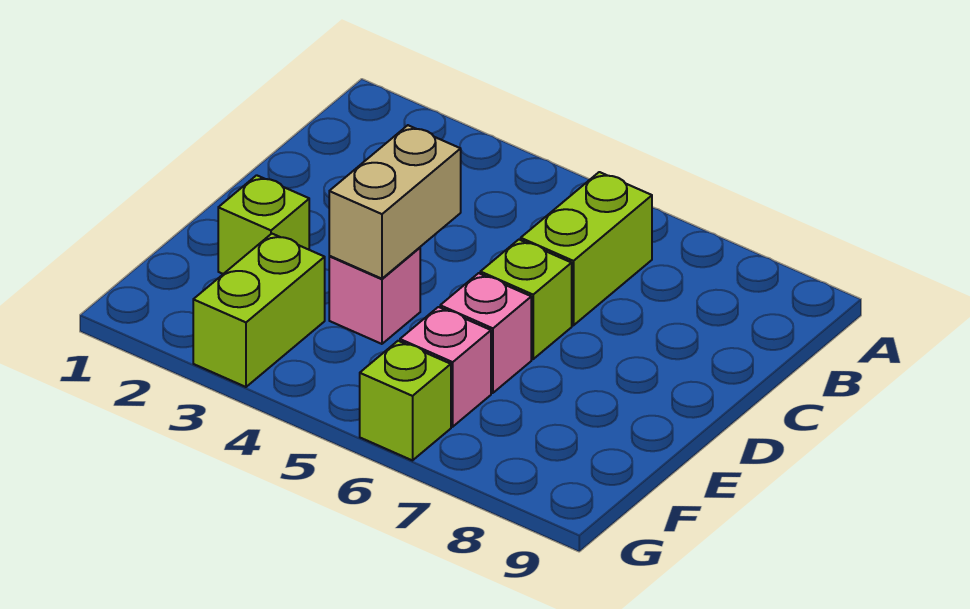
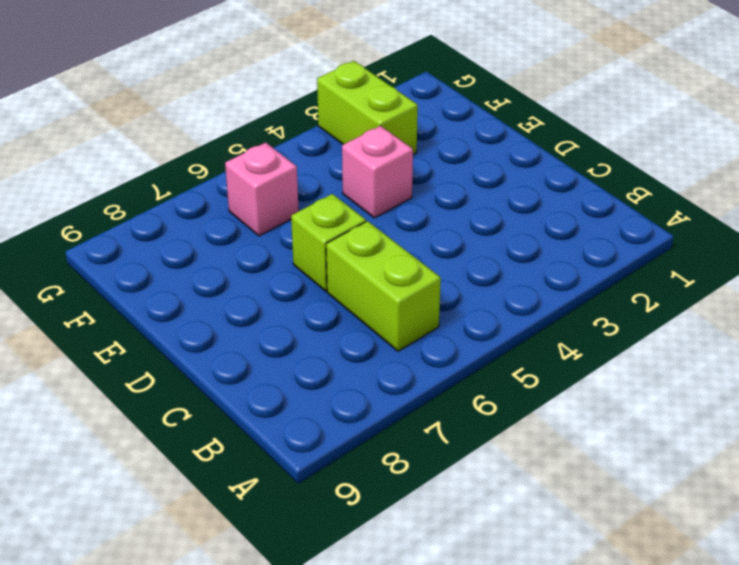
none -> lime brick E2 level 1
none -> pink brick E6 level 1

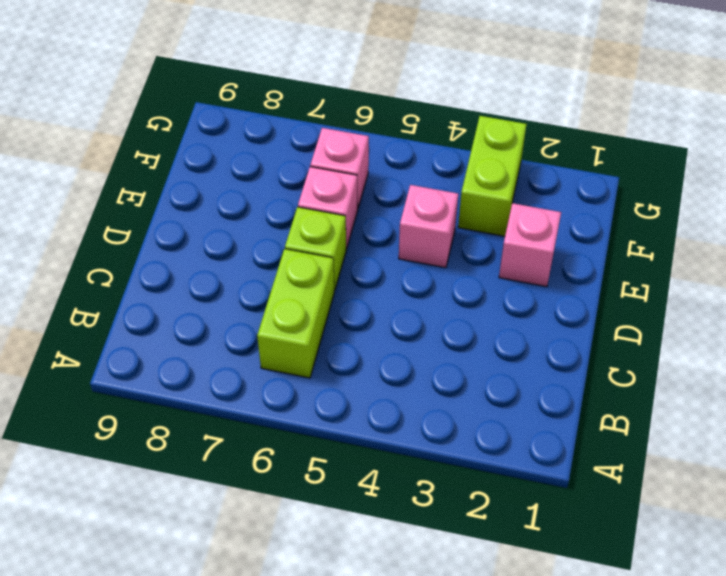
pink brick E2 level 1 -> lime brick E2 level 1
none -> lime brick G6 level 1
none -> tan brick D4:E4 level 2

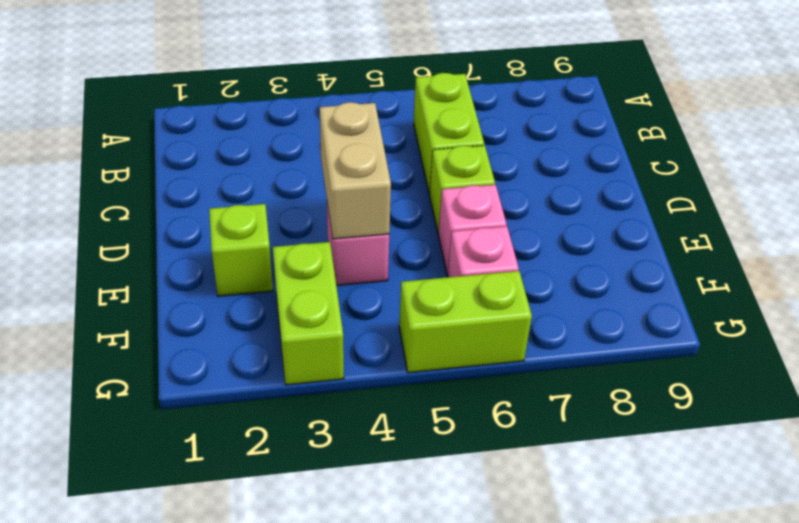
lime brick G5:G6 level 1 -> lime brick G6 level 1

